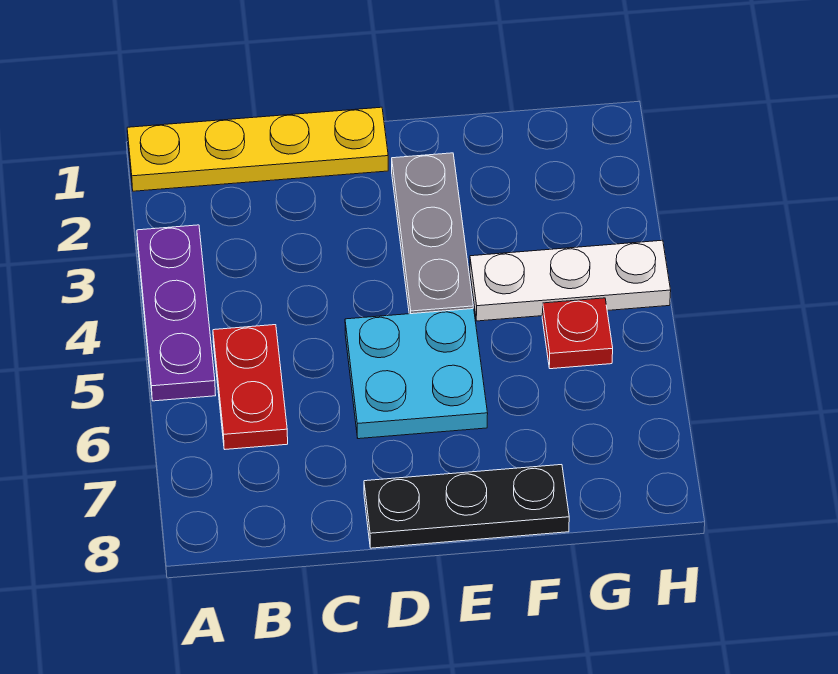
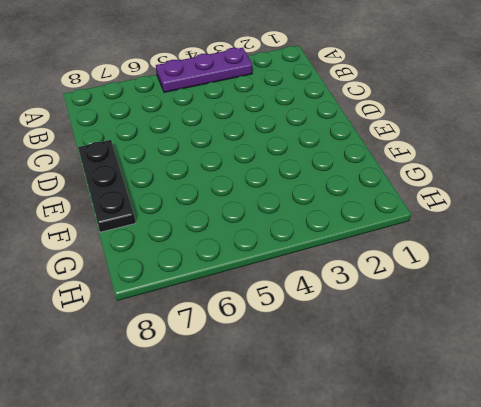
none -> yellow plate A1:D1 level 1
none -> red plate B5:B6 level 1

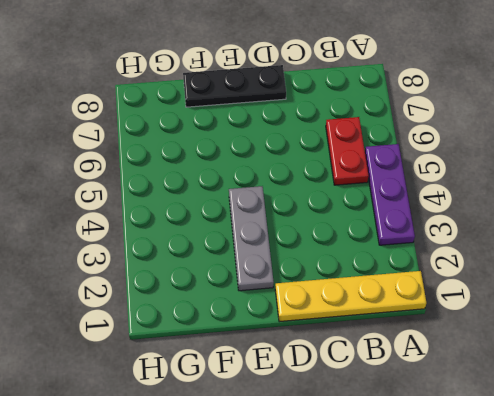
none -> cyan plate D5:E6 level 1
none -> white plate F4:H4 level 1

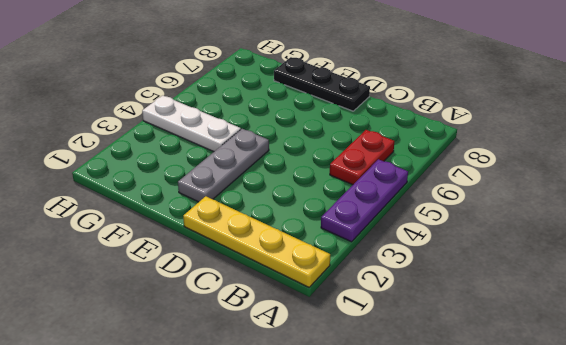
none -> cyan plate D5:E6 level 1
none -> red plate G5 level 1

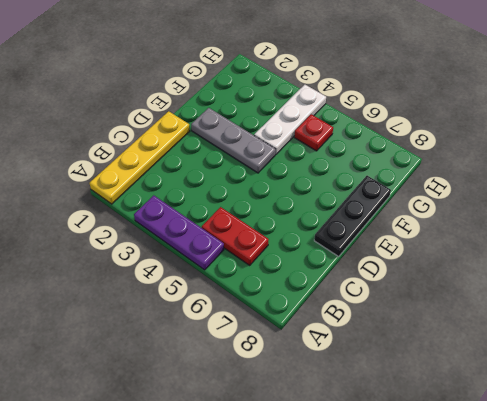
none -> cyan plate D5:E6 level 1

